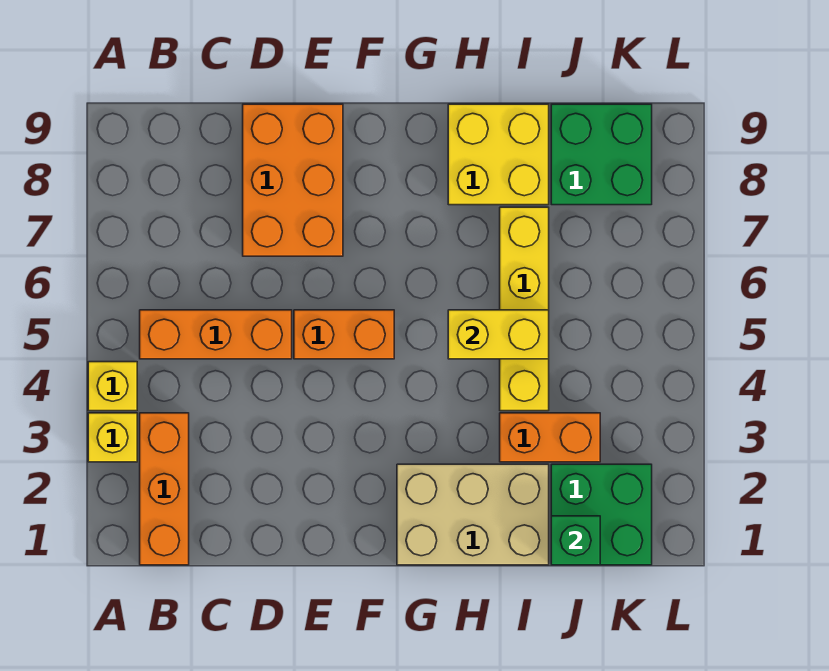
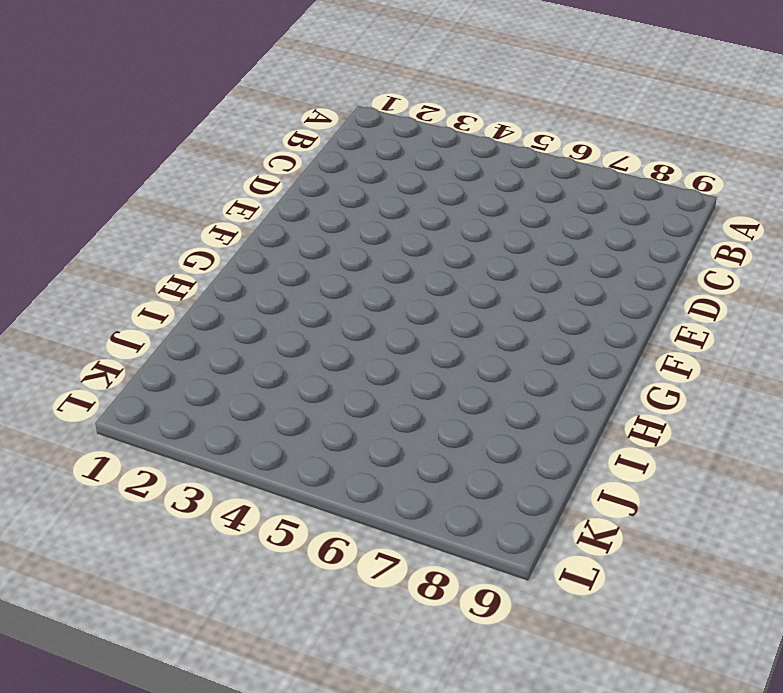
none -> yellow brick A3 level 1
none -> yellow brick A4 level 1
none -> orange brick B1:B3 level 1

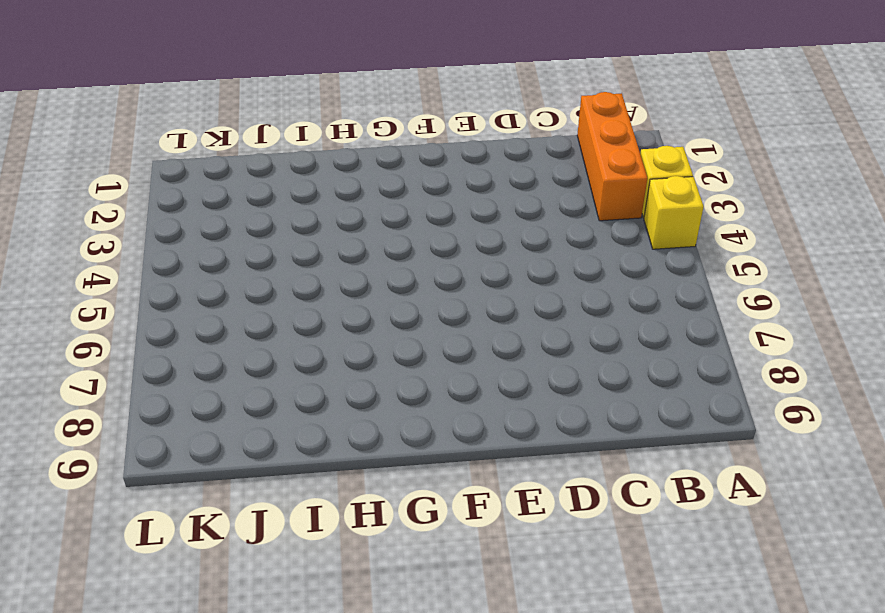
none -> orange brick B5:D5 level 1
none -> orange brick D7:E9 level 1
none -> orange brick E5:F5 level 1

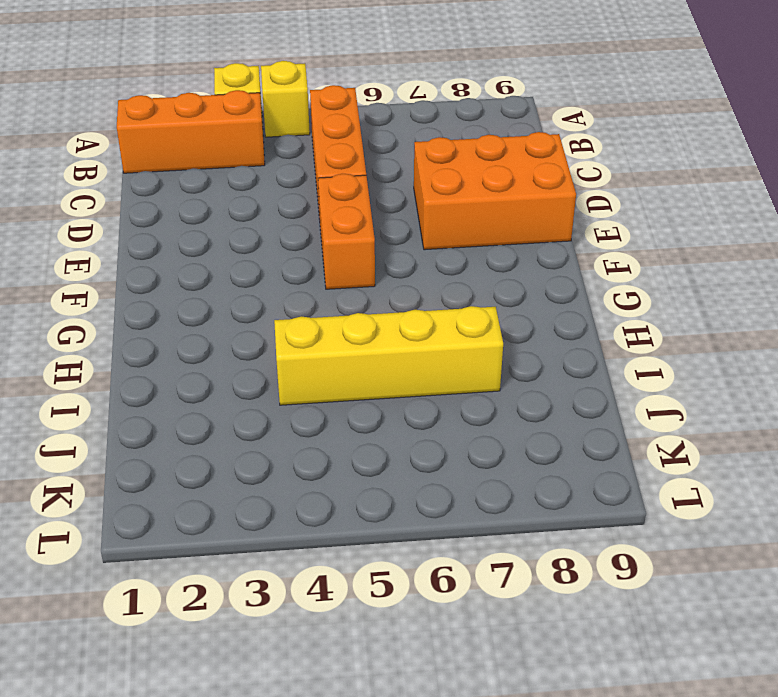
none -> tan brick G1:I2 level 1
none -> yellow brick H8:I9 level 1
none -> orange brick I3:J3 level 1

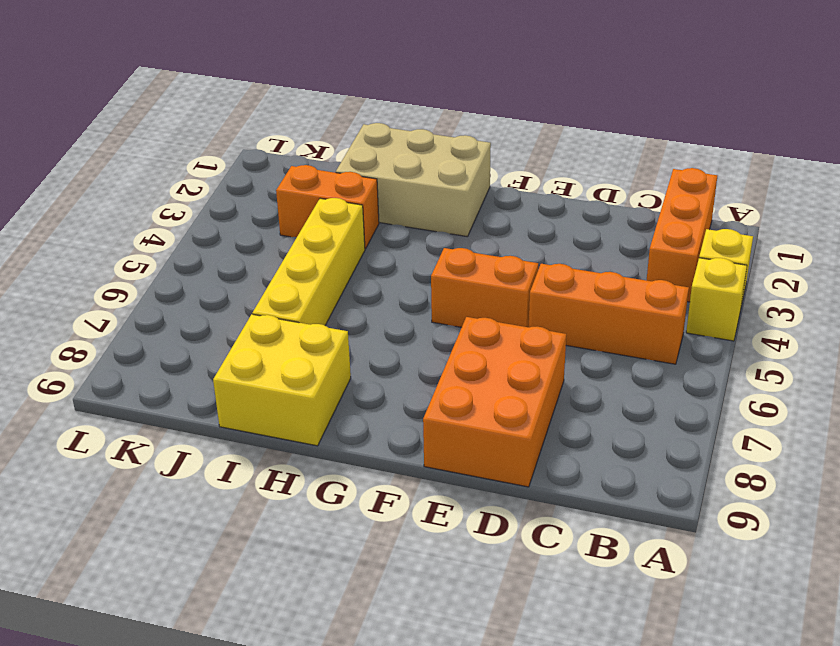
none -> green brick J1:K2 level 1
none -> green brick J8:K9 level 1
none -> yellow brick H5:I5 level 2

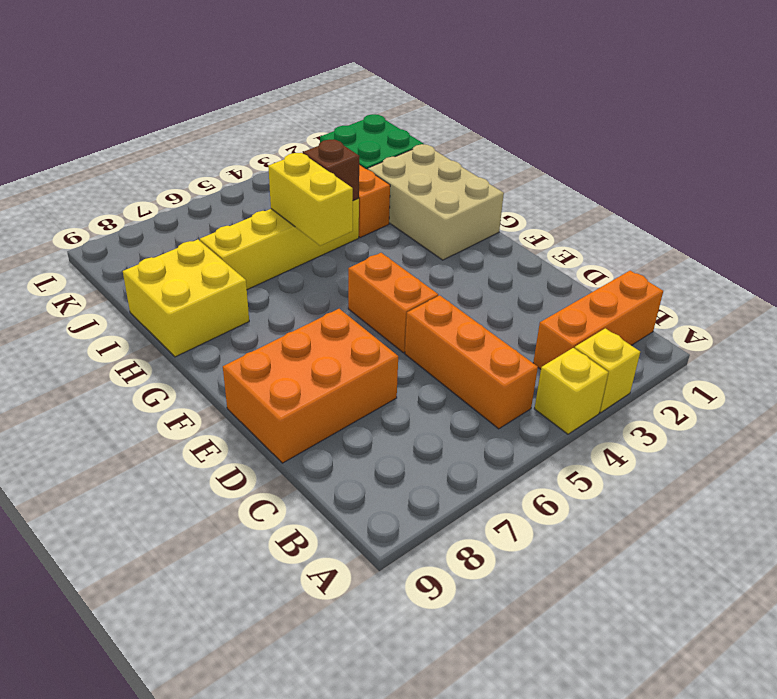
brown brick I4 level 2 -> none
none -> green brick J8:K9 level 1
none -> green brick J1 level 2

